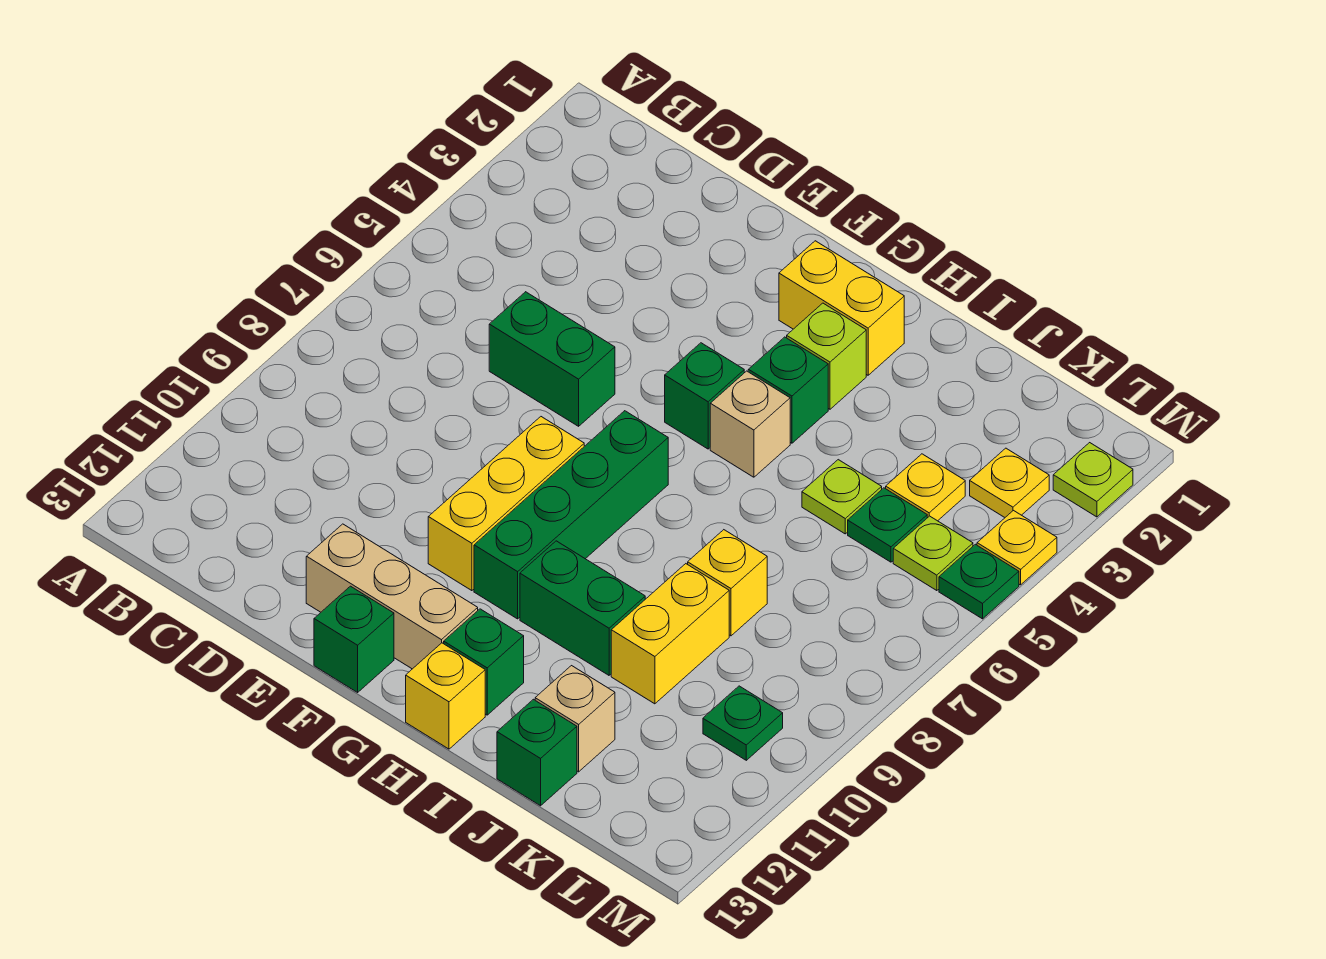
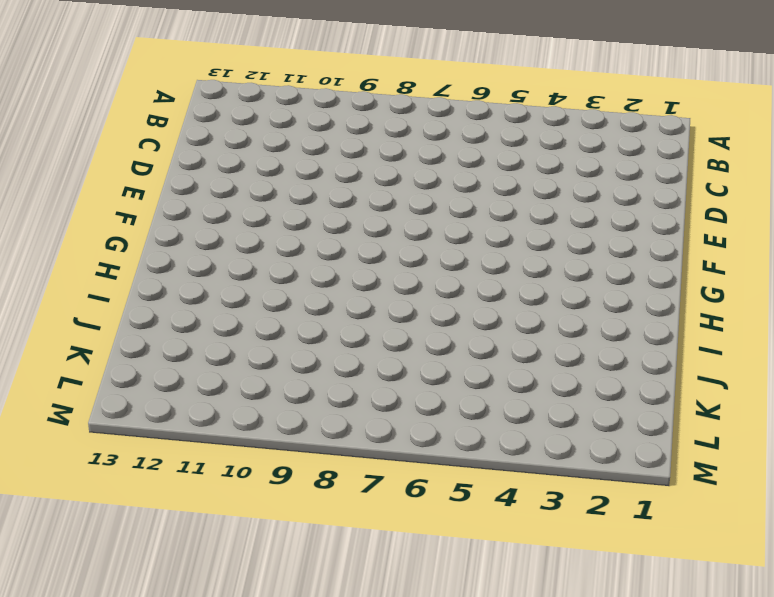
none -> green brick D6:E6 level 1
none -> tan brick E12:G12 level 1
none -> yellow brick F8:F10 level 1

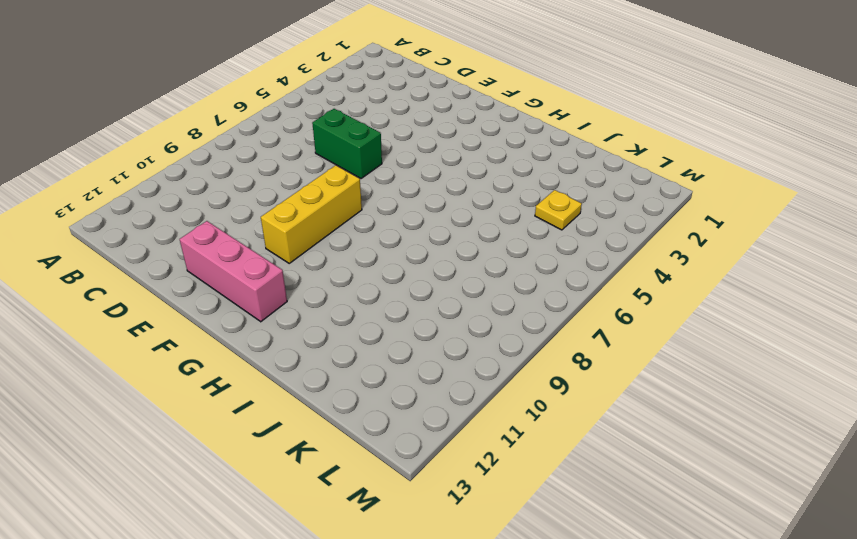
pink brick E12:G12 level 1 -> tan brick E12:G12 level 1
none -> green brick F13 level 1
none -> yellow brick G2:H2 level 1
none -> green brick G5 level 1

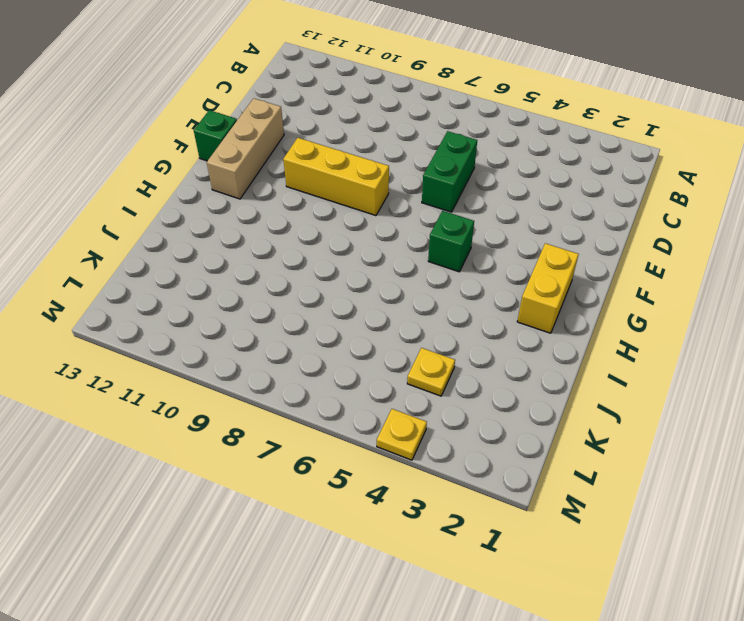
none -> green brick G7:G10 level 1
none -> lime brick H3 level 1
none -> green brick H4 level 1

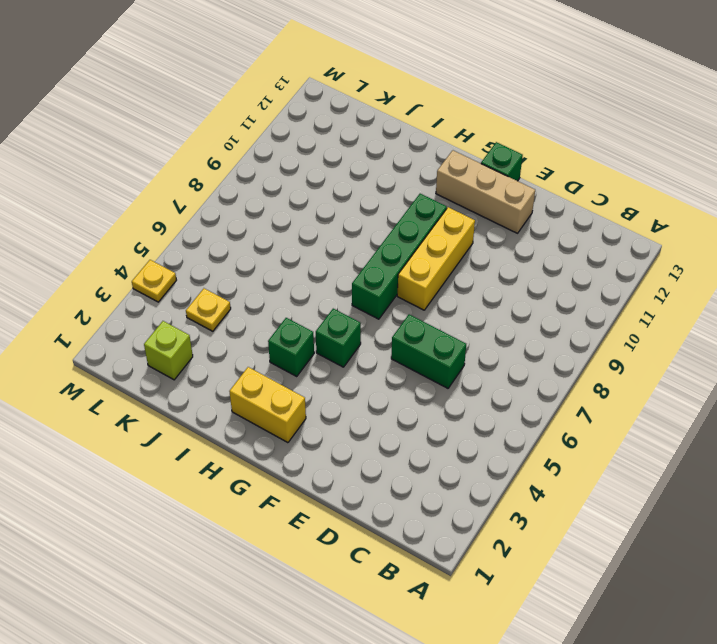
lime brick K2 level 1 -> lime brick H3 level 1
none -> tan brick H5 level 1
none -> green brick H10:I10 level 1
none -> green brick H12 level 1

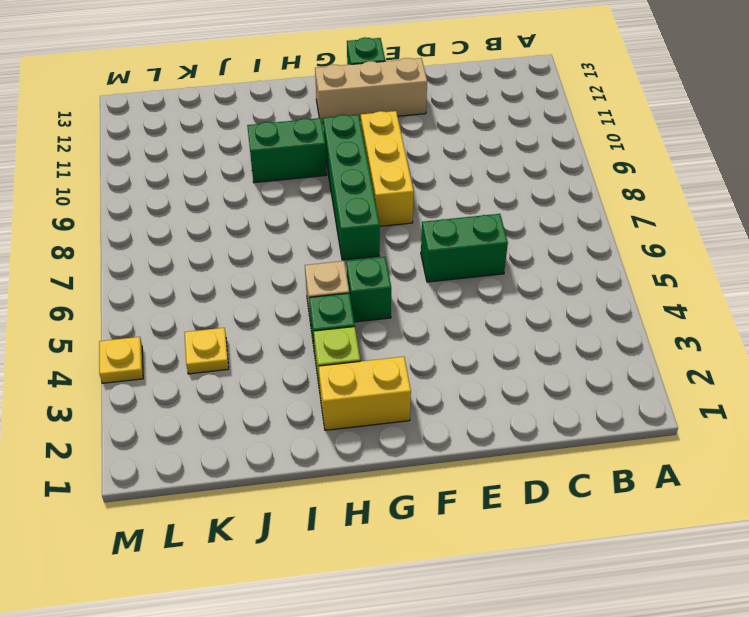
none -> green brick H12 level 1
none -> yellow brick H13 level 1
none -> lime plate J5 level 1

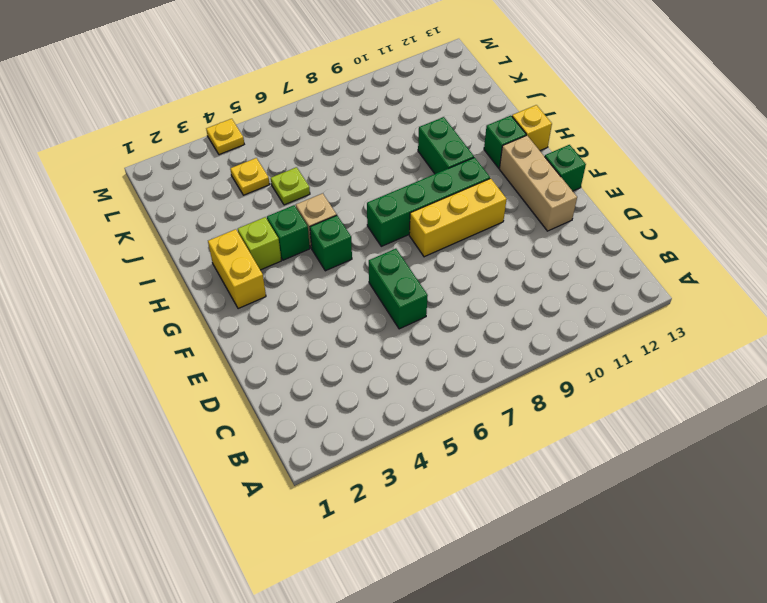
none -> yellow brick J8 level 1
none -> yellow brick J9:J10 level 1
none -> tan brick J12 level 1

